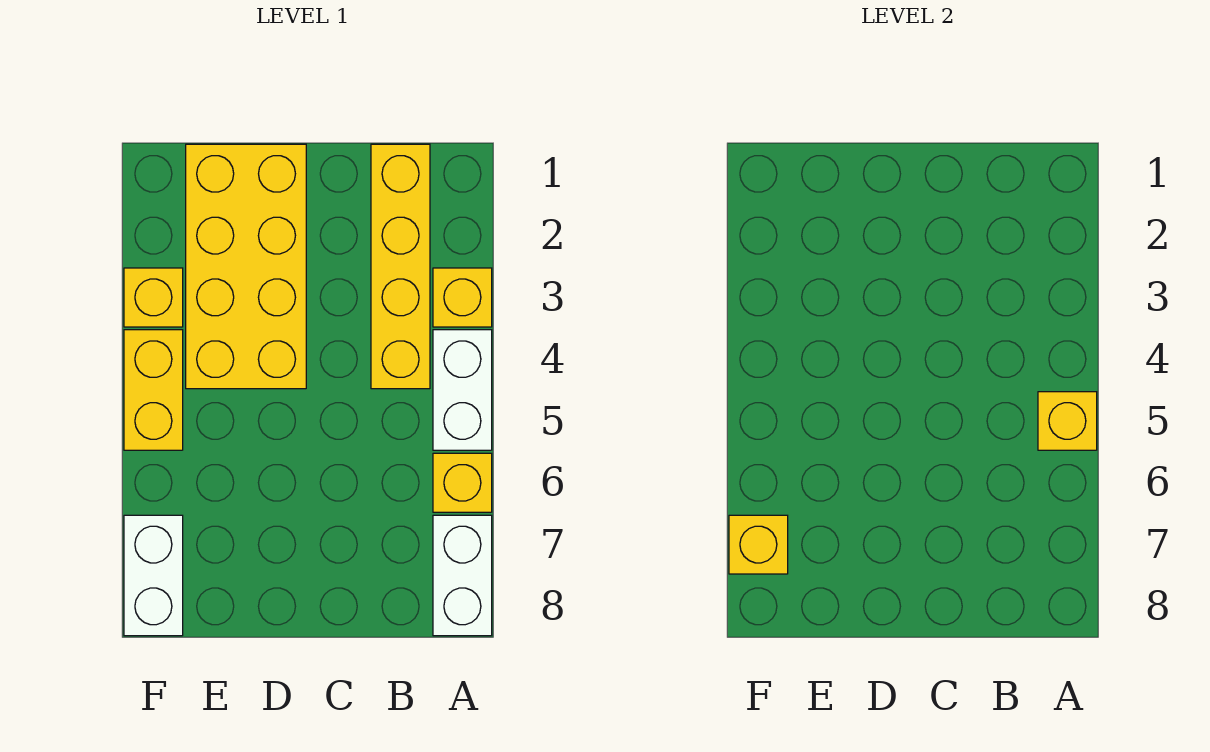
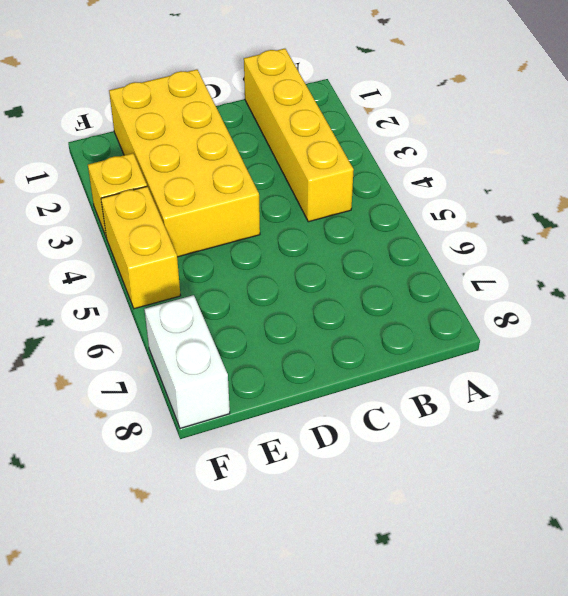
none -> yellow brick A3 level 1
none -> white brick A4:A5 level 1

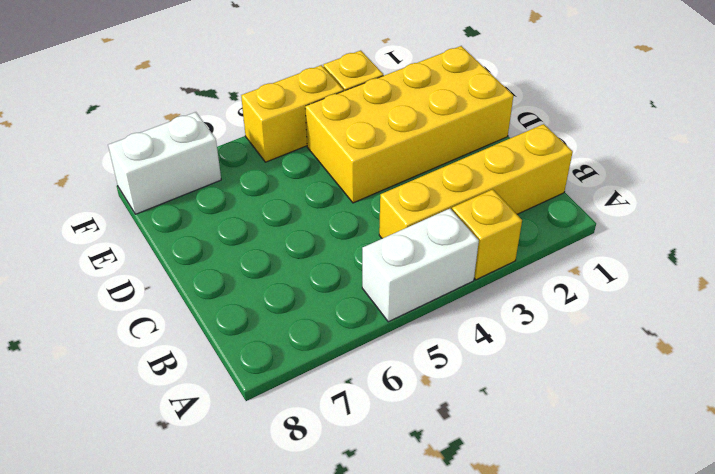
none -> yellow brick A6 level 1
none -> white brick A7:A8 level 1

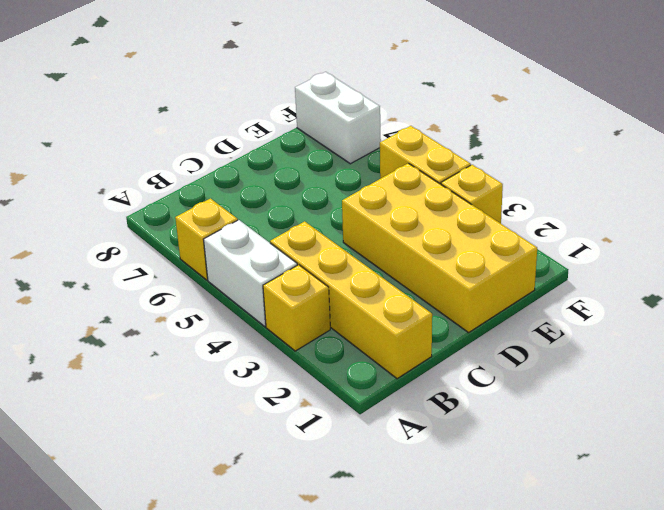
none -> white brick A7:A8 level 1
none -> yellow brick A5 level 2

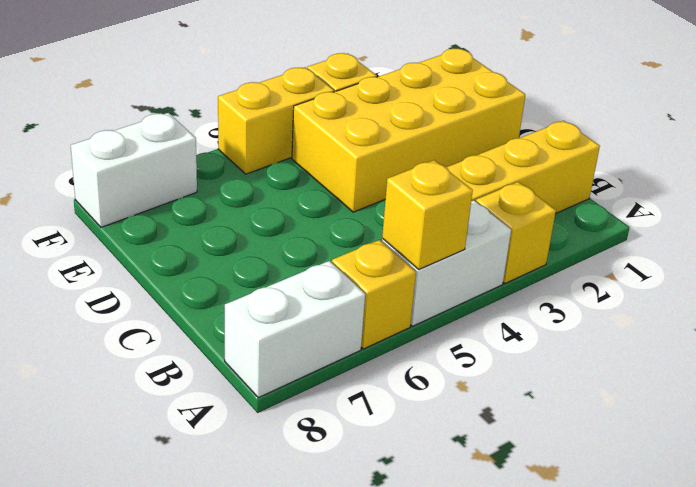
none -> yellow brick F7 level 2

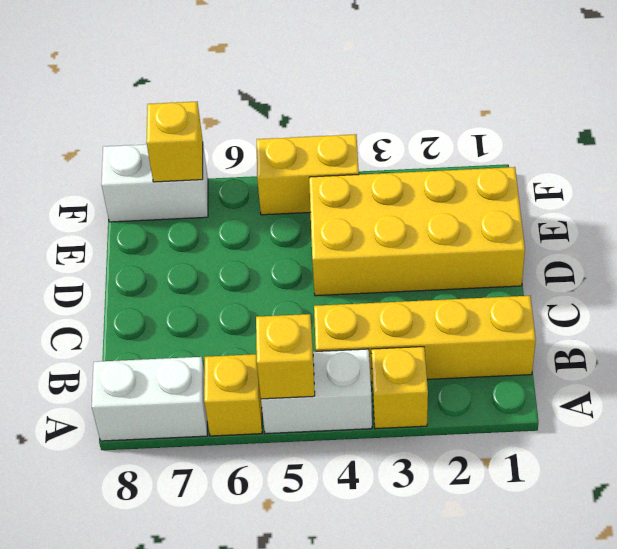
none -> yellow brick F3 level 1

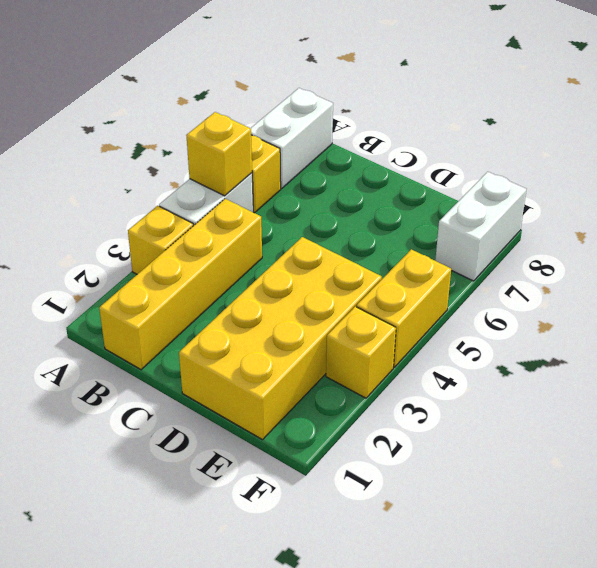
none -> yellow brick F7 level 2

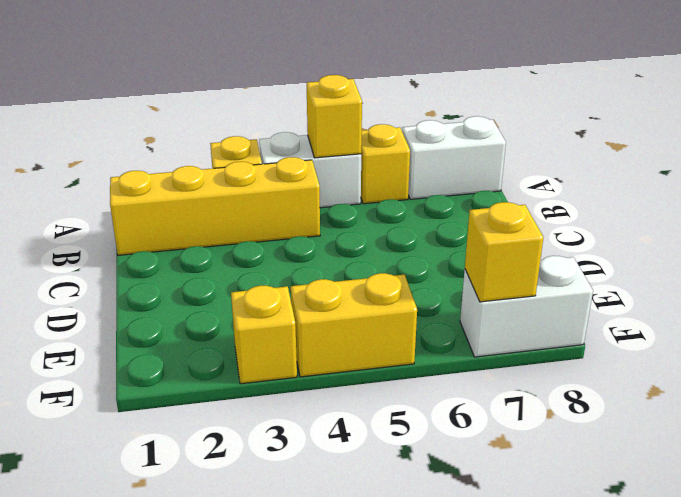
none -> yellow brick D1:E4 level 1

